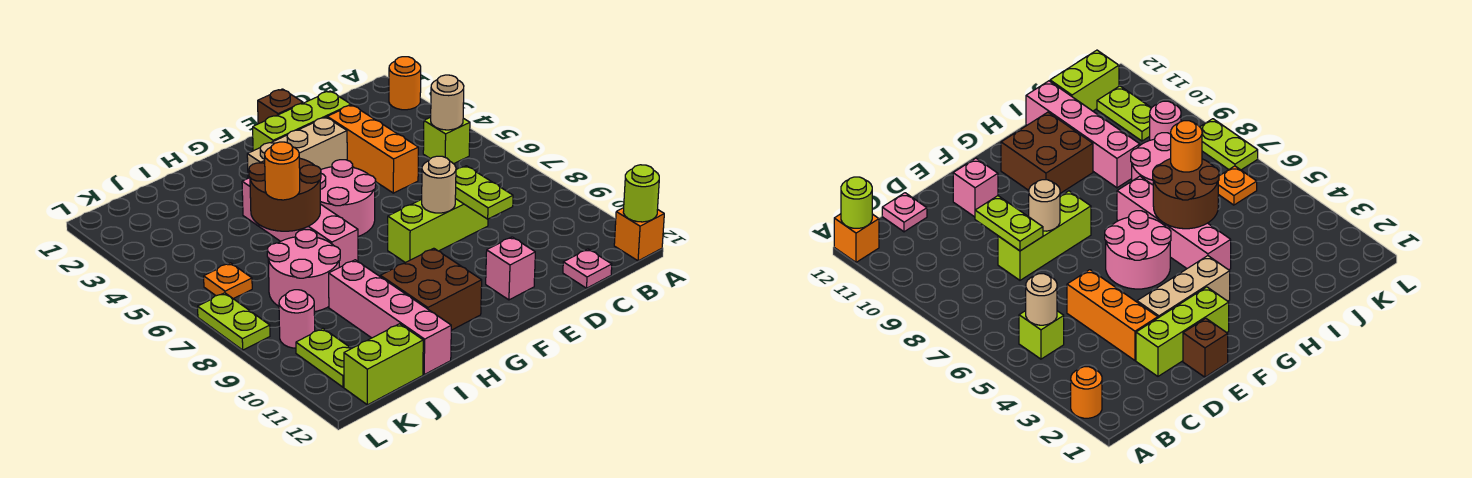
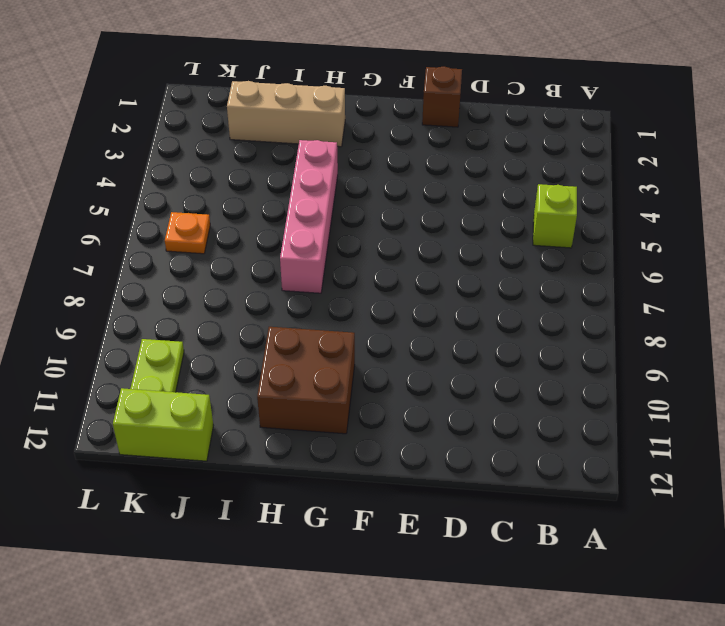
tan brick H2:J2 level 1 -> tan brick E3:G3 level 1
none -> orange round brick A2 level 1
none -> orange brick A12 level 1
none -> pink plate C12 level 1

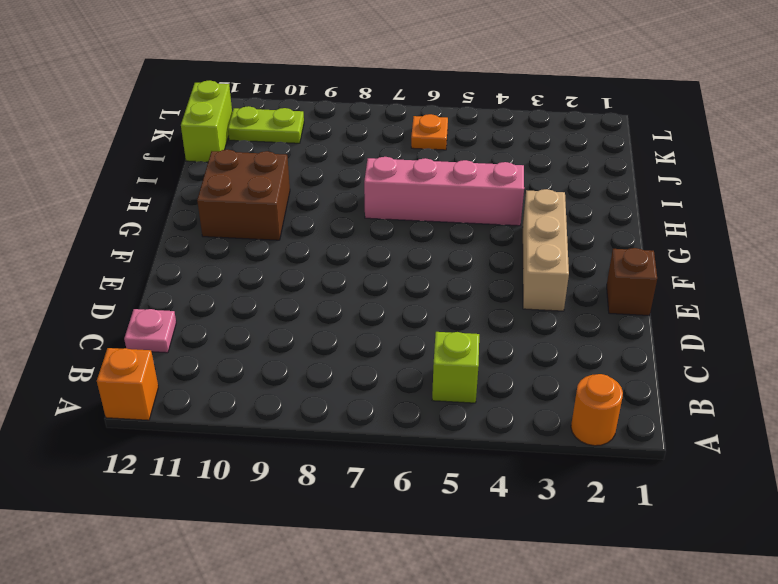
none -> lime brick D2:F2 level 1
none -> orange brick D3:D5 level 1
none -> lime brick D8:F8 level 1

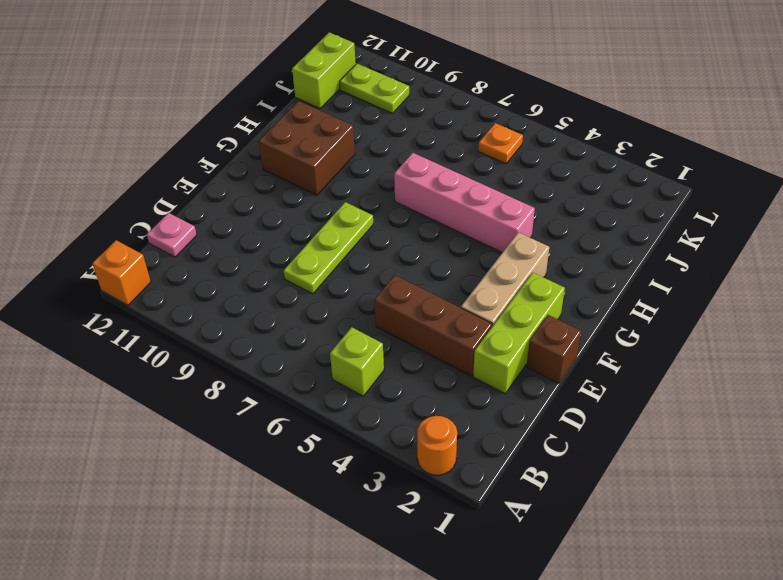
brown brick D3:D5 level 1 -> orange brick D3:D5 level 1
lime plate D8:F8 level 1 -> lime brick D8:F8 level 1
none -> pink brick E11 level 1
none -> pink round brick F5:G6 level 1
none -> pink round brick I7:J8 level 1

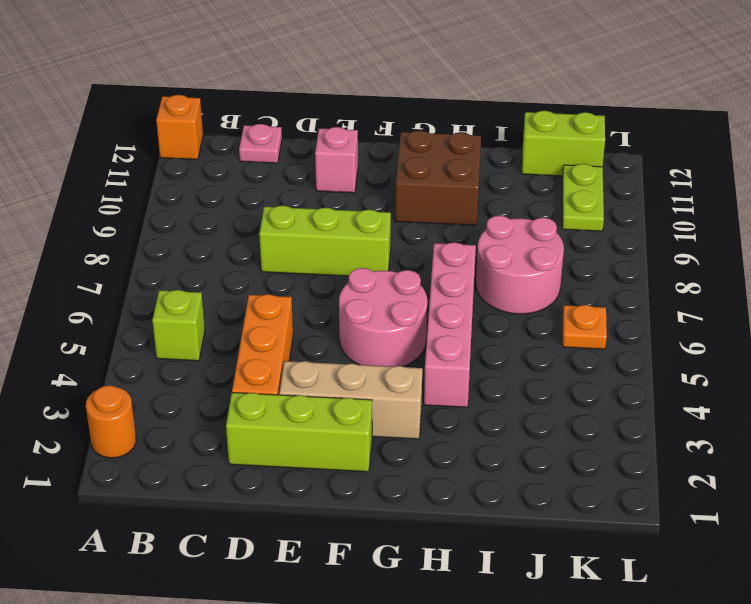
none -> brown brick E1 level 1
none -> pink brick I9:I12 level 1
none -> pink round brick K9 level 1

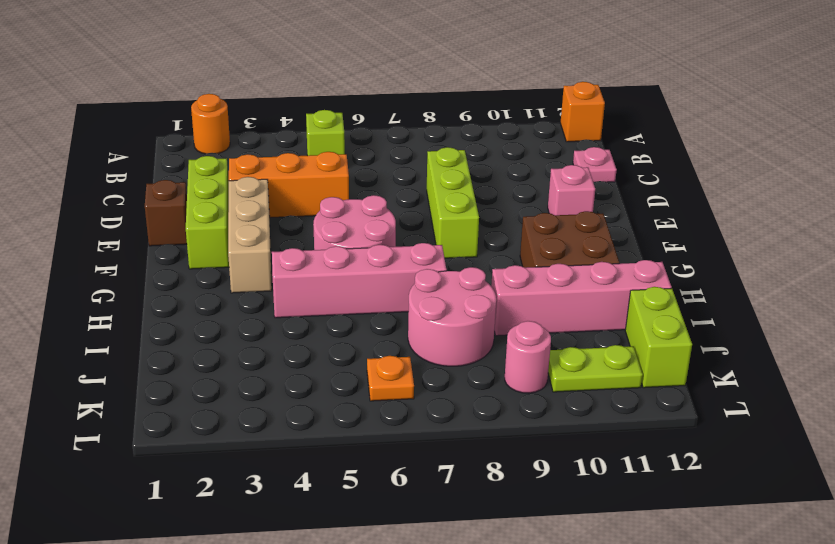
none -> lime plate L7:L8 level 1
none -> lime round brick A12 level 2
none -> tan round brick B5 level 2

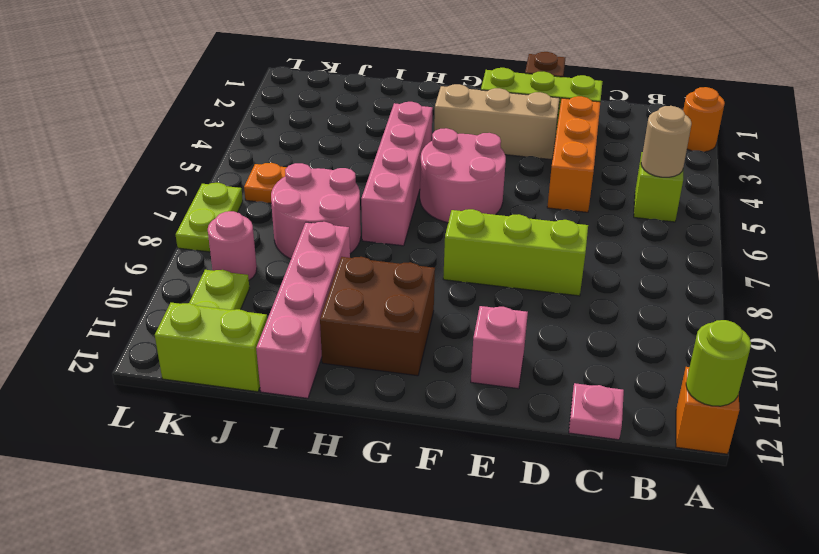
none -> lime plate D8:D9 level 2
none -> tan round brick E8 level 2
none -> brown round brick H5:I6 level 2

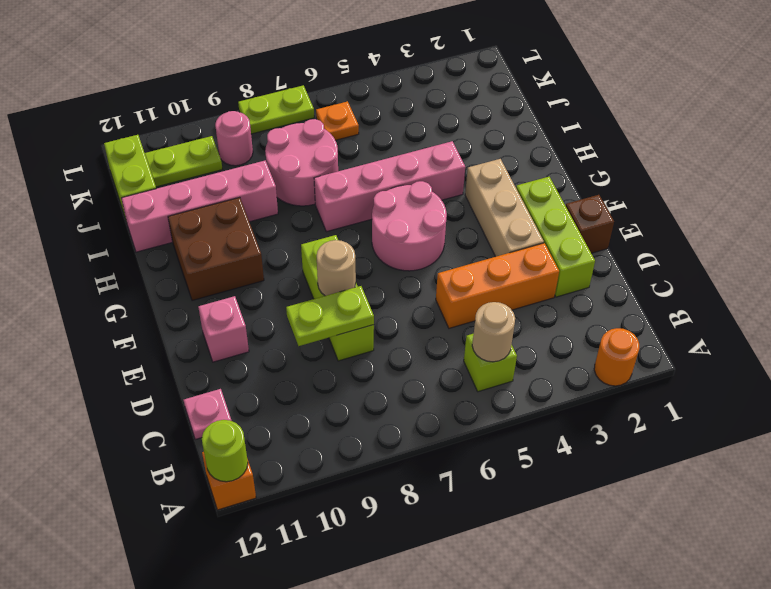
none -> brown round brick H5:I6 level 2
none -> orange round brick I6 level 3

